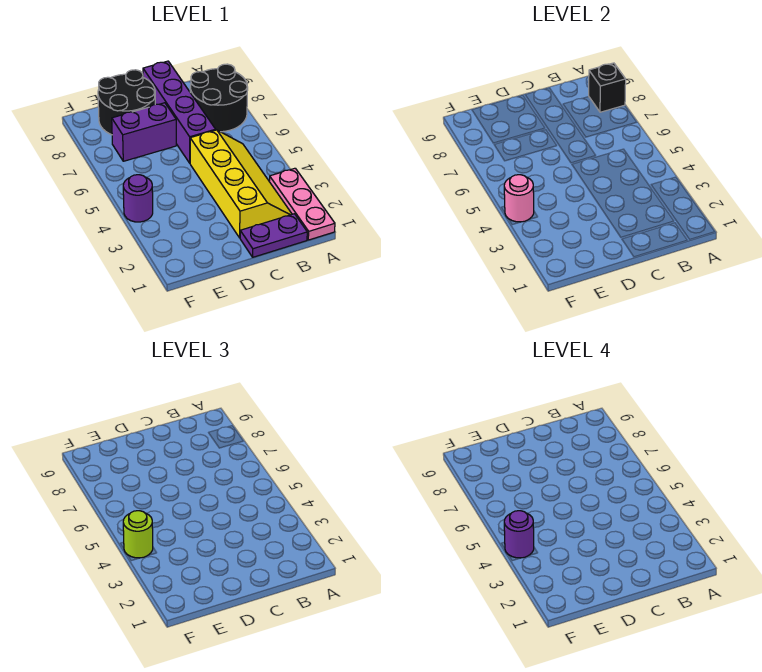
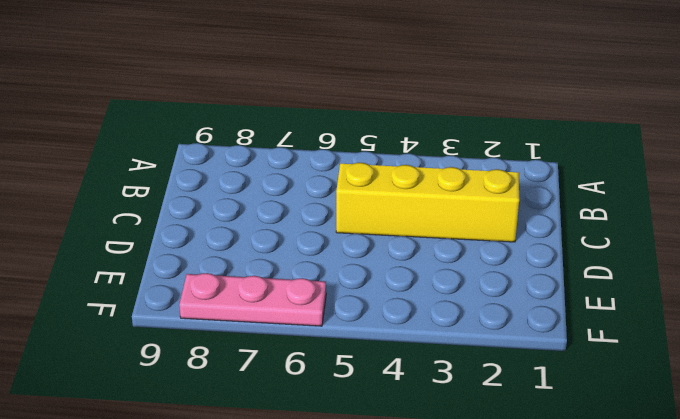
pink plate F6:F8 level 1 -> pink plate A1:A3 level 1
none -> black round brick A7:B8 level 1
none -> purple plate B1:C1 level 1
none -> purple brick C6:C9 level 1

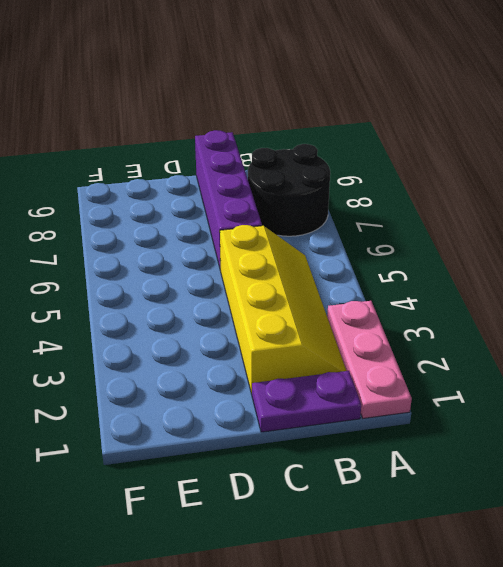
none -> purple brick D7:E7 level 1
none -> black round brick D8:E9 level 1
none -> purple round brick F4 level 1

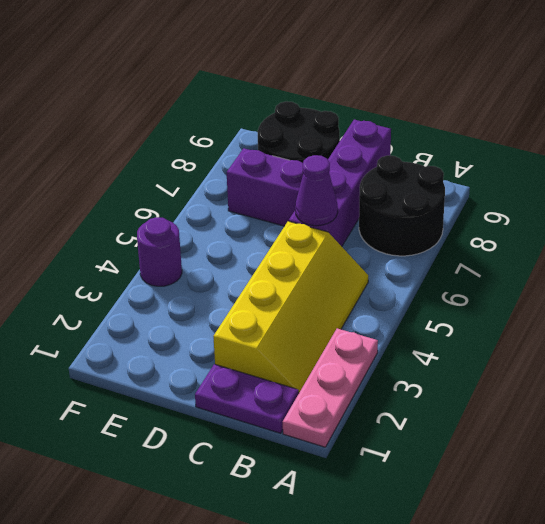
purple cone C6 level 2 -> none
none -> black brick A8 level 2
none -> pink round brick F4 level 2
none -> lime round brick F4 level 3

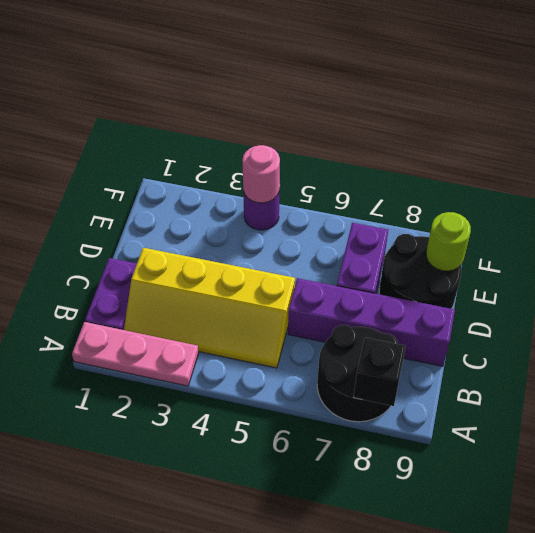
lime round brick E9 level 2 -> lime round brick F4 level 3
none -> purple round brick F4 level 4

